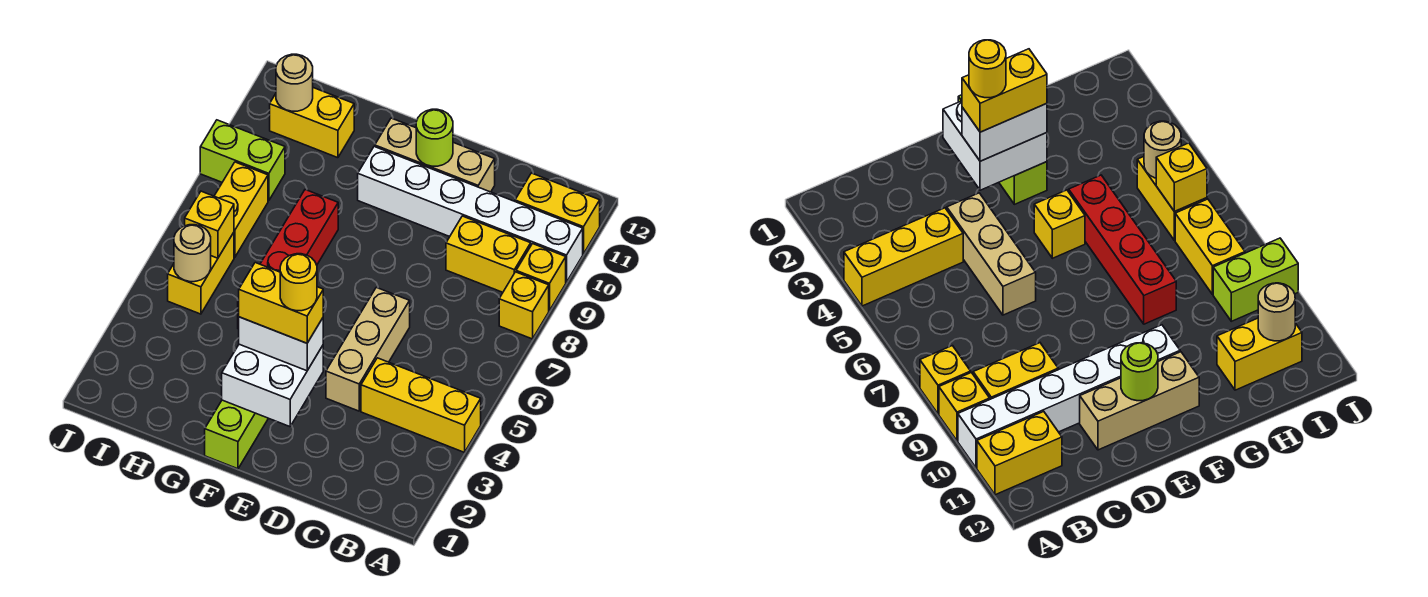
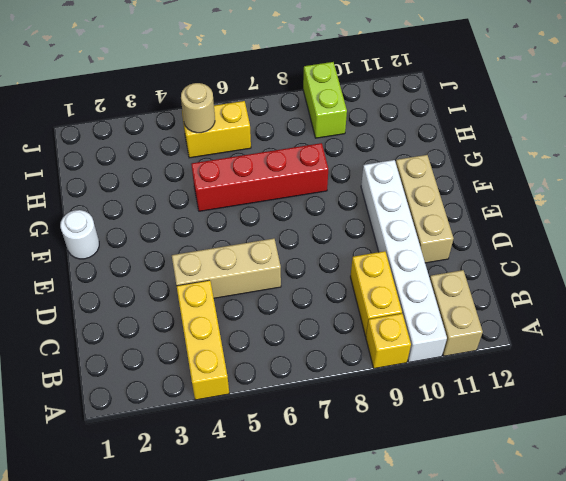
tan brick A11:B11 level 1 -> yellow brick A11:B11 level 1
white round brick F1 level 1 -> lime brick F1:F3 level 1
none -> yellow brick A8 level 1
none -> yellow brick F5 level 1
none -> yellow brick H11:I11 level 1

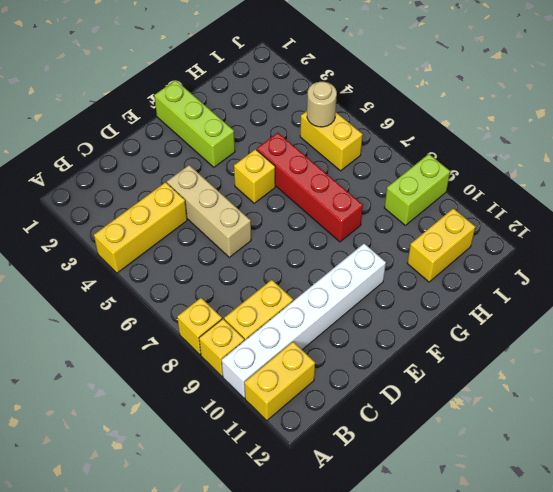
none -> tan brick D11:F11 level 1
none -> yellow brick I7:I8 level 1
none -> white brick E2:F3 level 2

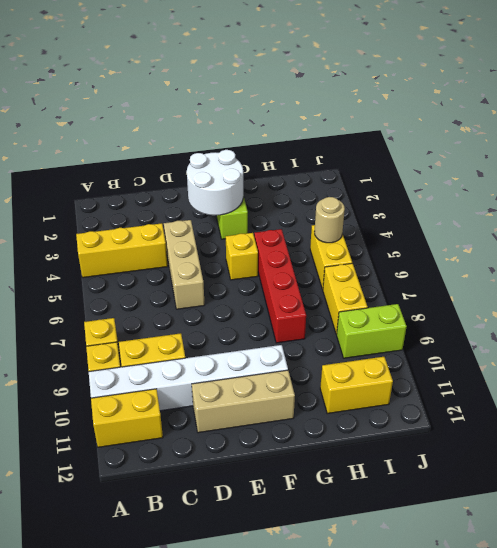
white round brick E2:F3 level 2 -> white brick E2:F3 level 2
none -> lime round brick E11 level 2
none -> yellow brick I6 level 2
none -> tan round brick I11 level 2

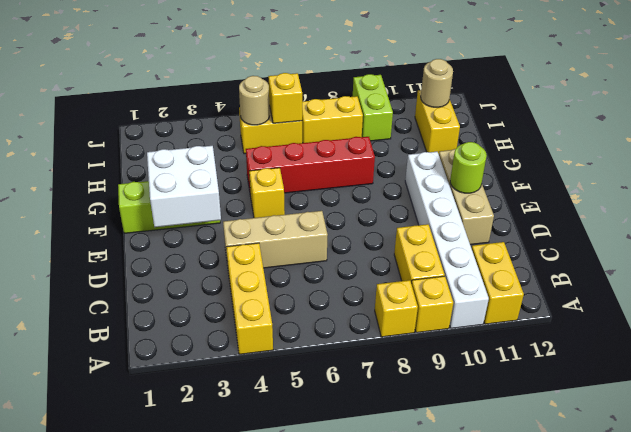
none -> white brick E3:F3 level 3
none -> yellow brick E3:F3 level 4
none -> yellow round brick E3 level 5

